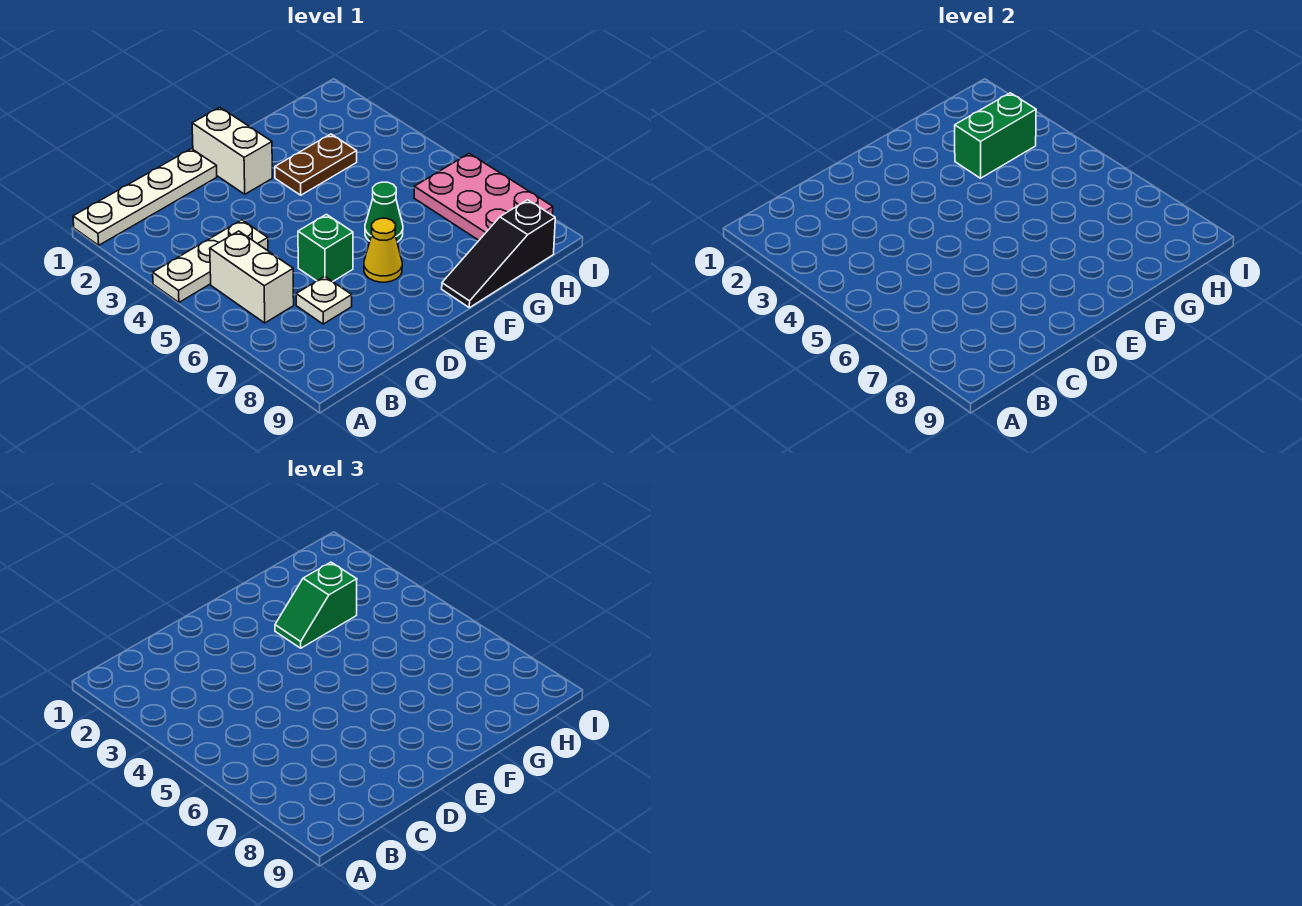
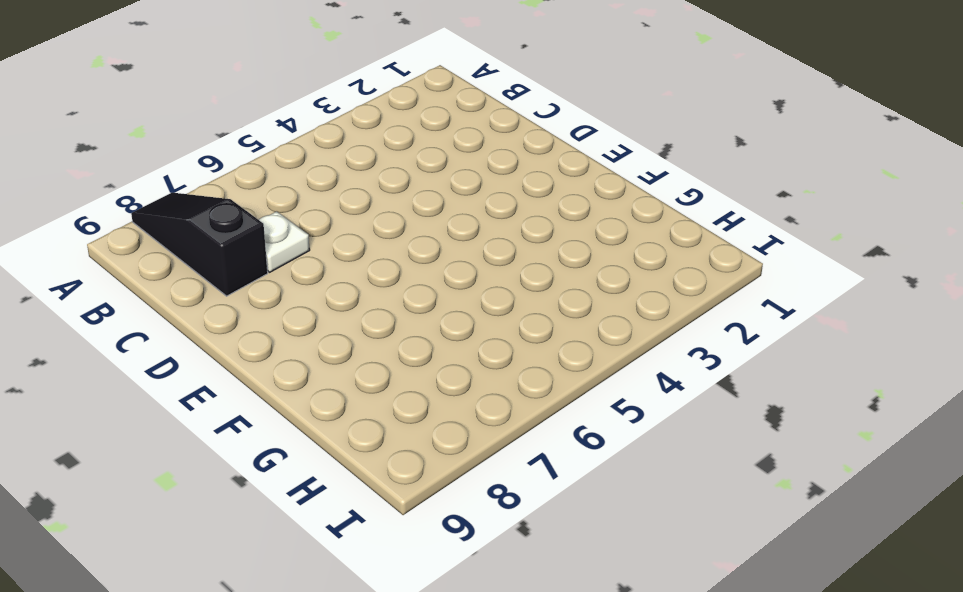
black slope A8:C8 level 1 top C -> black slope F9:H9 level 1 top H
none -> white plate A1:D1 level 1
none -> white plate A4:C4 level 1
none -> white brick B5:B6 level 1

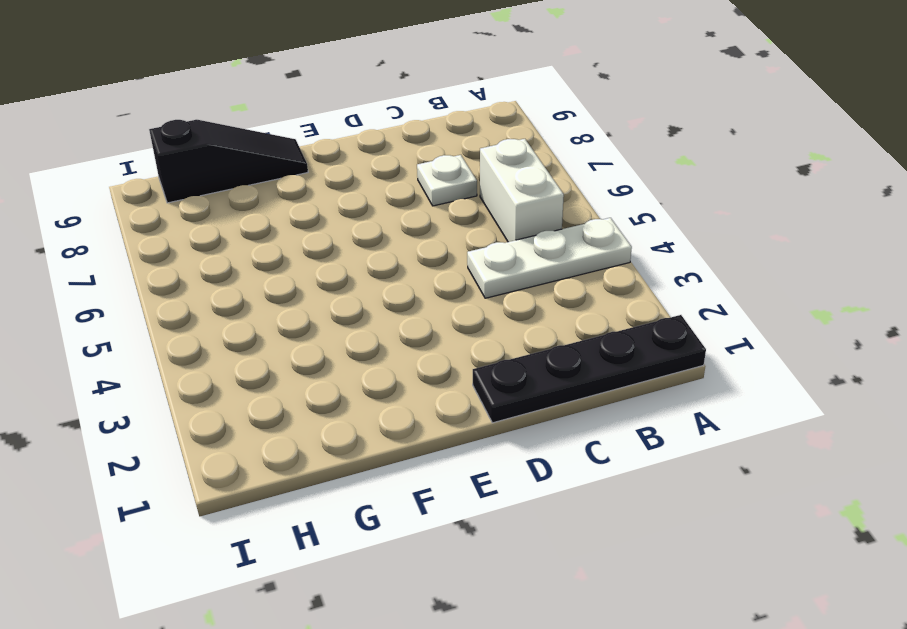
black plate A1:D1 level 1 -> white plate A1:D1 level 1
none -> green brick D6 level 1
none -> white brick E1:E2 level 1
none -> yellow cone E7 level 1

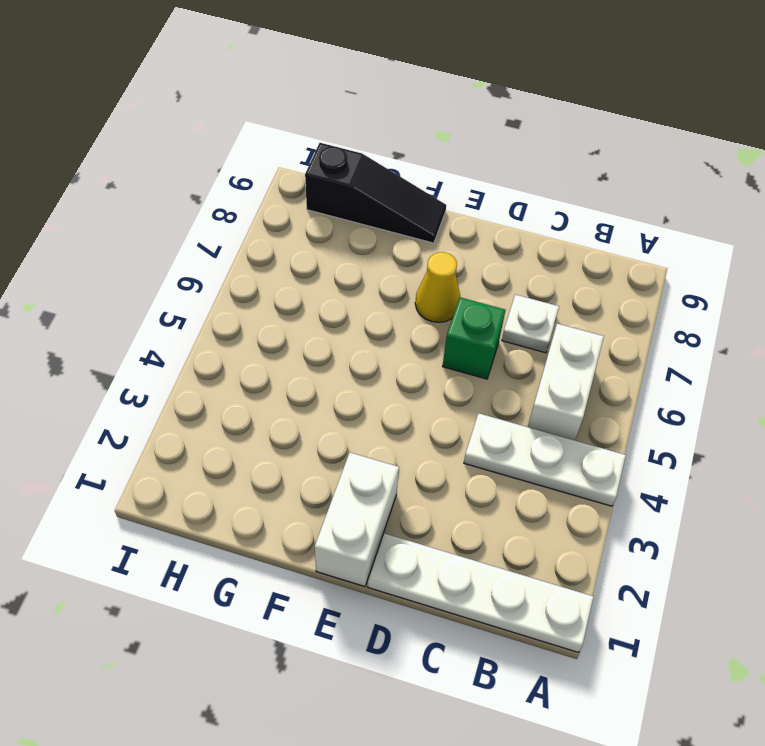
none -> brown plate F3:G3 level 1
none -> green cone F6 level 1
none -> pink plate H6:I8 level 1

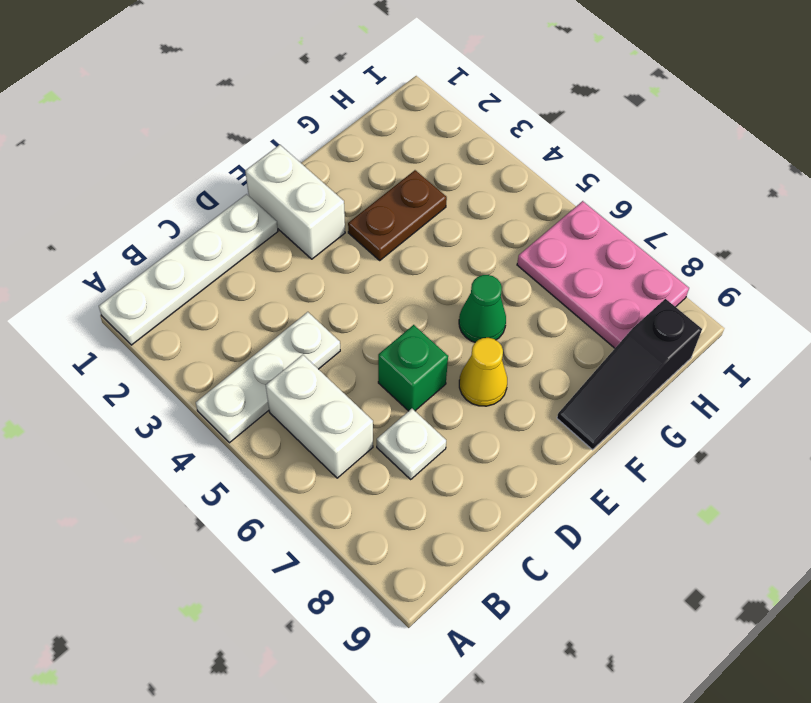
none -> green brick G3:H3 level 2
none -> green slope F3:G3 level 3 top G

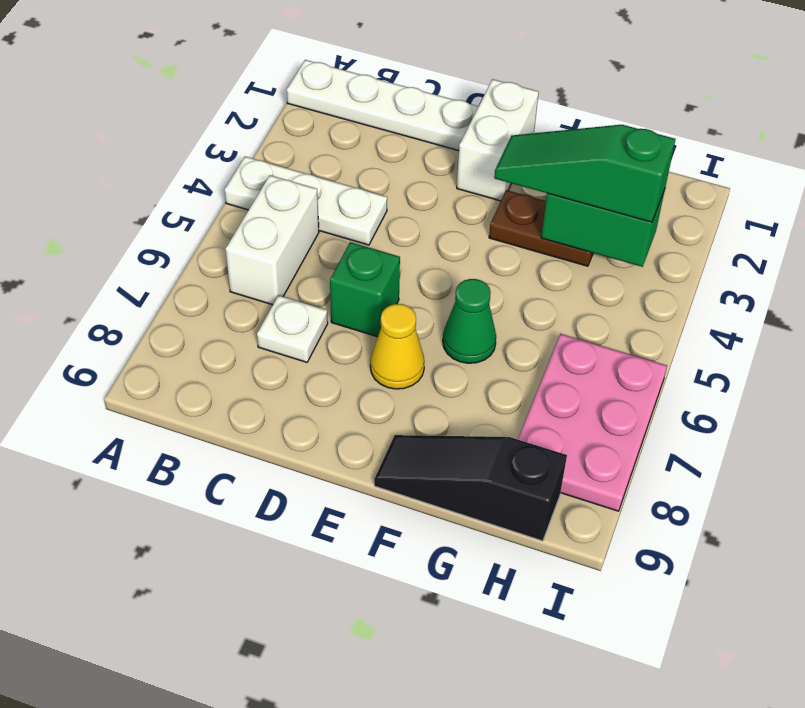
green slope F3:H3 level 3 top H -> green slope F3:G3 level 3 top G

